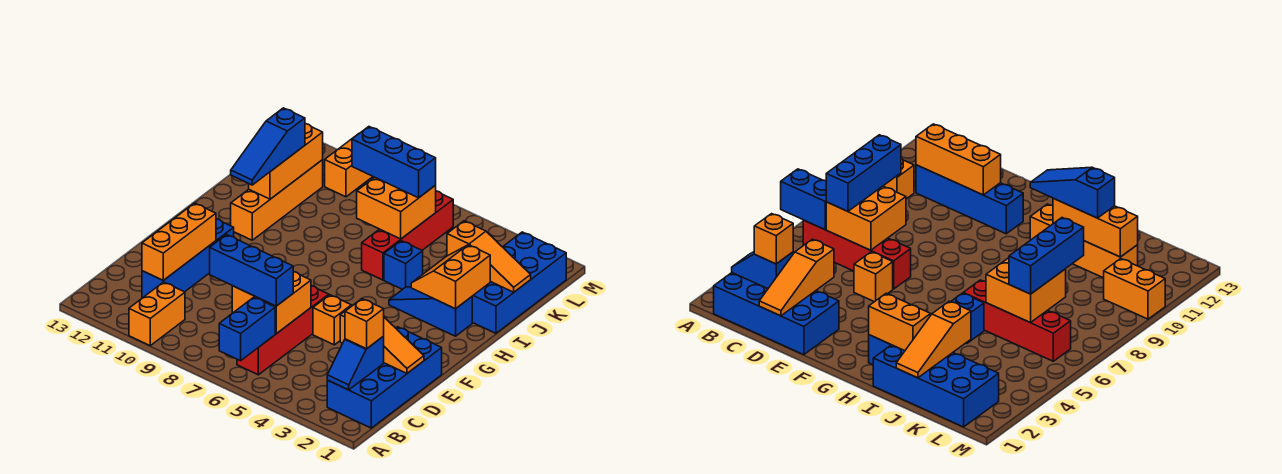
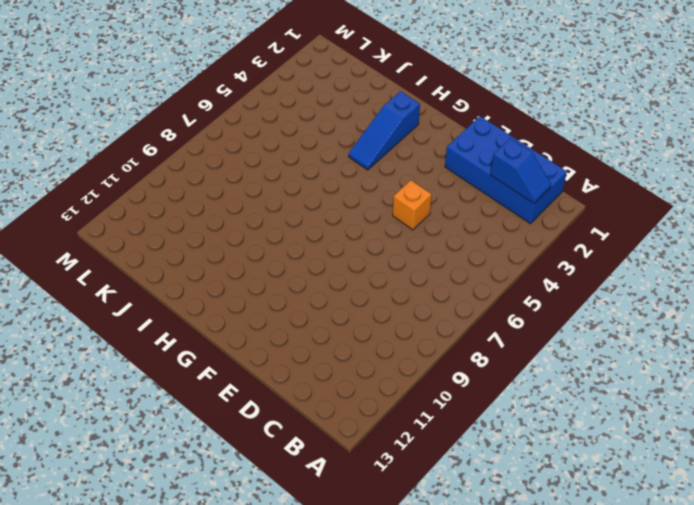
none -> orange brick A10:B10 level 1
none -> red brick B6:E6 level 1
none -> blue brick C11:F11 level 1

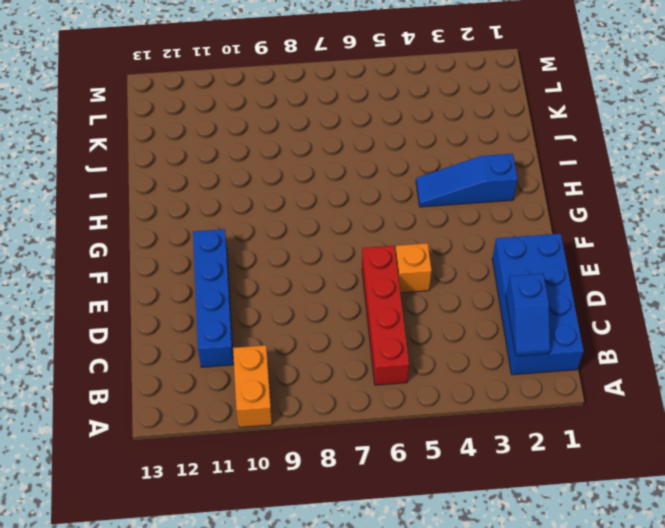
none -> orange brick H11:K11 level 1
none -> blue brick I1:L2 level 1
none -> blue brick I5 level 1

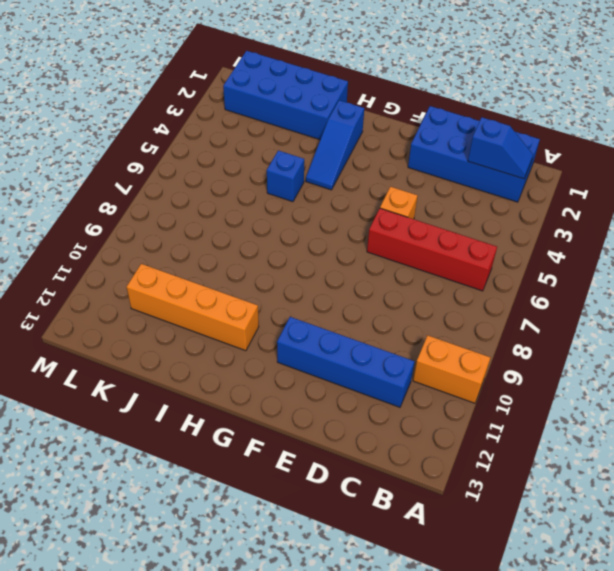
none -> red brick I6:L6 level 1
none -> orange brick L10:M10 level 1
none -> blue brick A6:B6 level 2

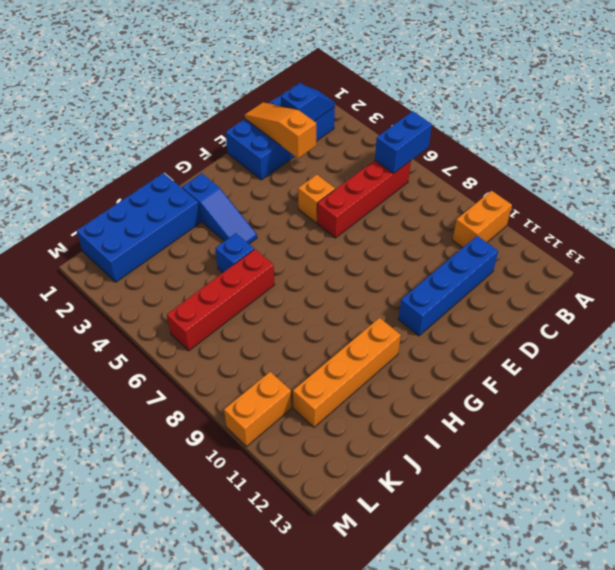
none -> orange brick C6:D7 level 2
none -> orange brick C11:E11 level 2
none -> orange slope H2:I3 level 2 top 2

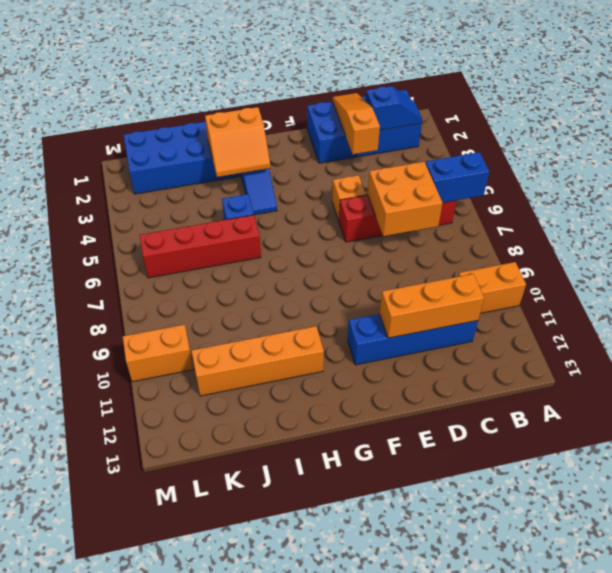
none -> orange brick I11:K11 level 2
none -> orange slope J1:J3 level 2 top 3
none -> orange brick J6:K7 level 2

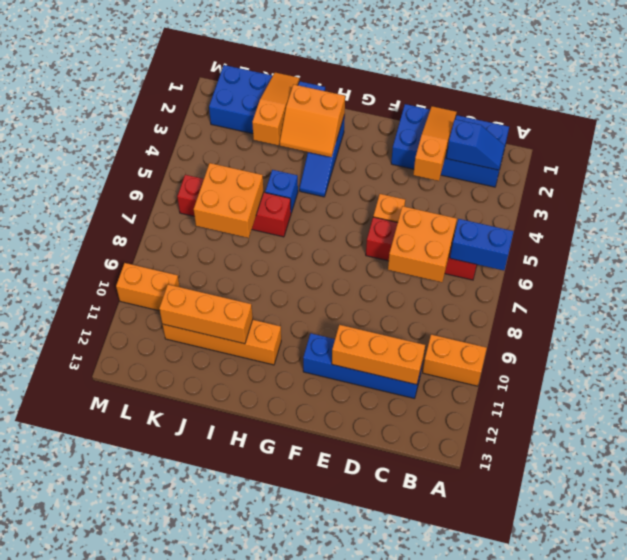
none -> orange brick C2 level 3
none -> blue brick C6:C8 level 3
none -> blue slope H11:J11 level 3 top J

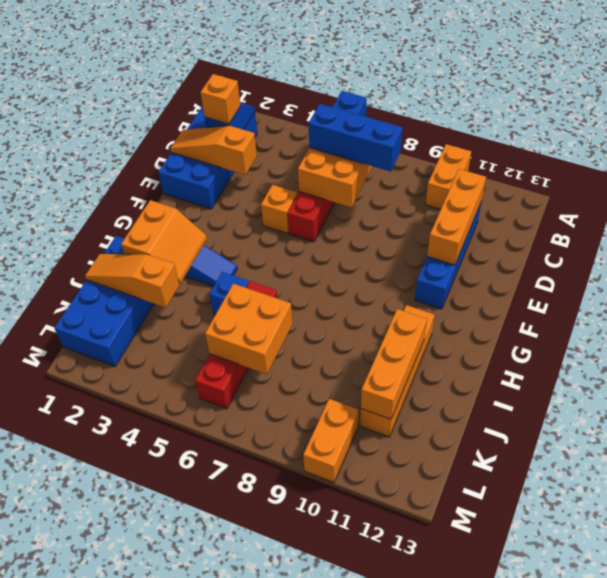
none -> blue slope H11:J11 level 3 top J
none -> blue brick K6:K8 level 3

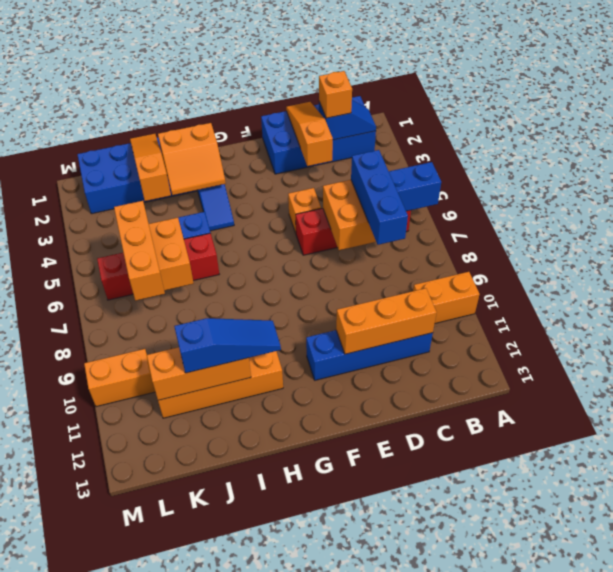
orange brick K6:K8 level 3 -> blue brick K6:K8 level 3

